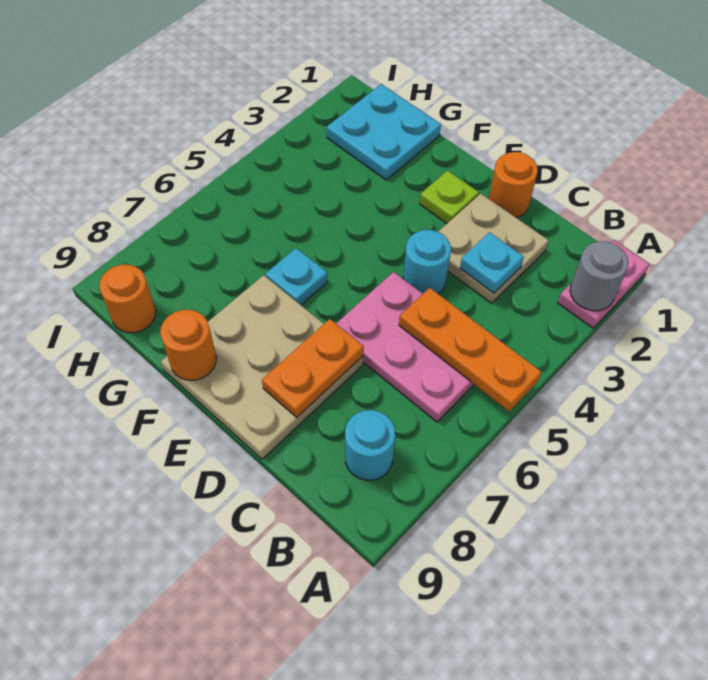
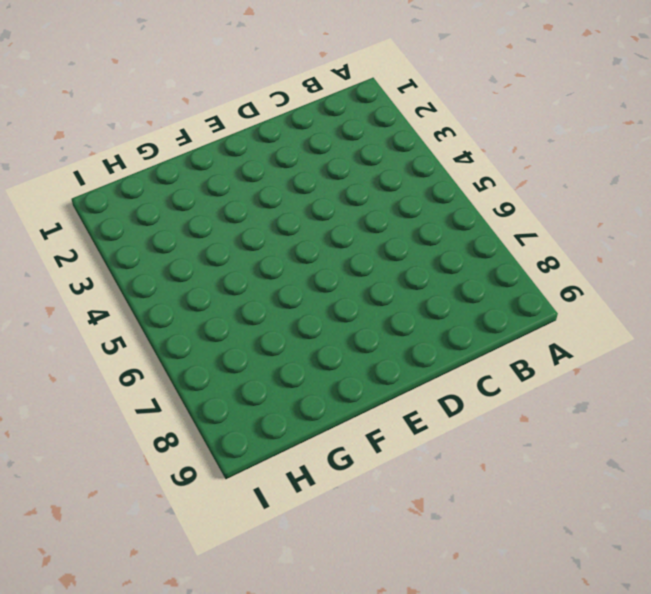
none -> pink plate A1:A2 level 1
none -> pink plate B5:D6 level 1
none -> cyan round brick B8 level 1

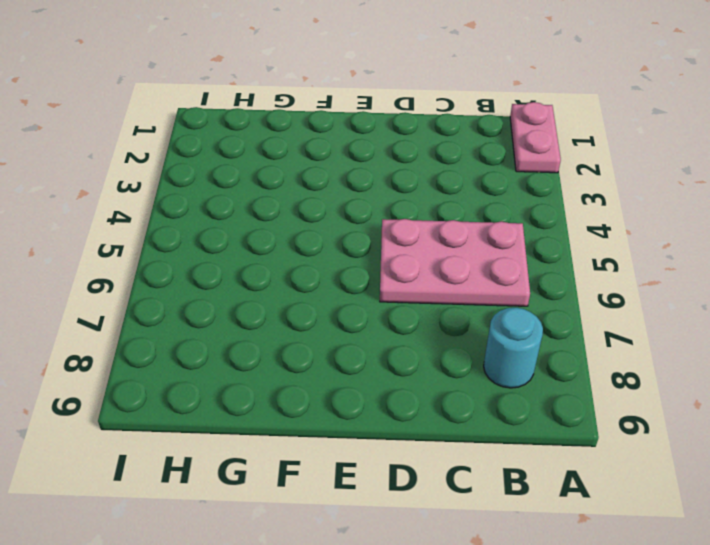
none -> tan plate C2:D3 level 1
none -> orange round brick D1 level 1
none -> cyan round brick D4 level 1

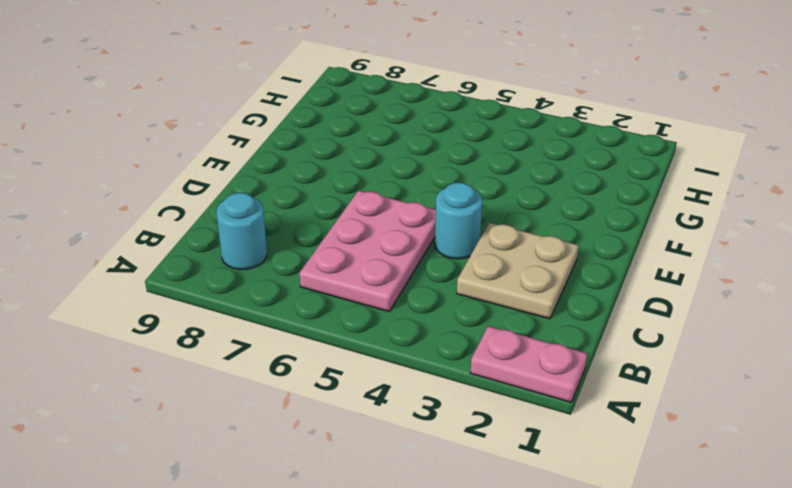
none -> orange round brick D1 level 1
none -> tan plate D7:F9 level 1
none -> lime plate E2 level 1

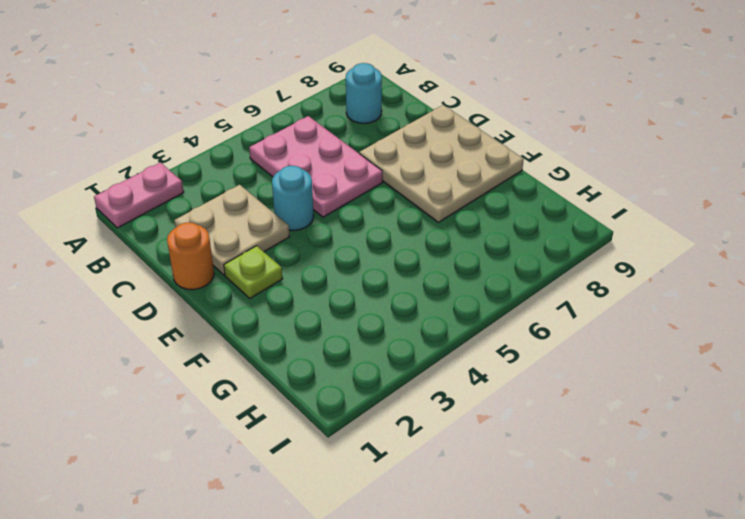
none -> cyan plate F6 level 1
none -> cyan plate G1:H2 level 1
none -> orange round brick H9 level 1

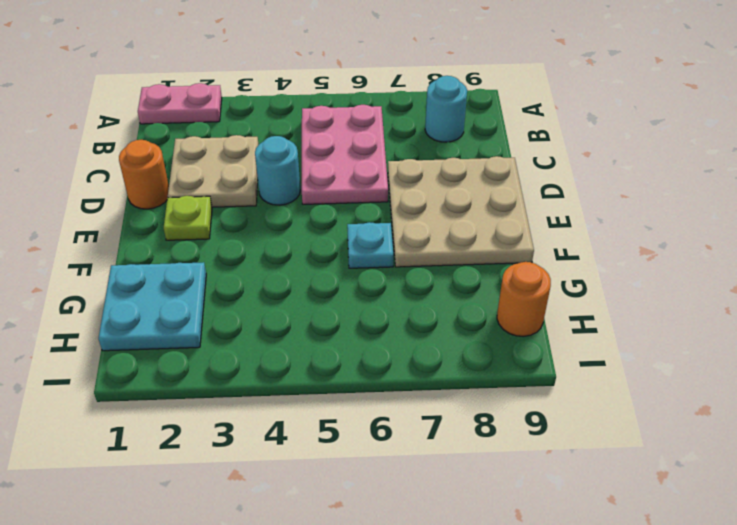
none -> grey round brick A2 level 2
none -> orange plate A5:C5 level 2
none -> cyan plate C3 level 2

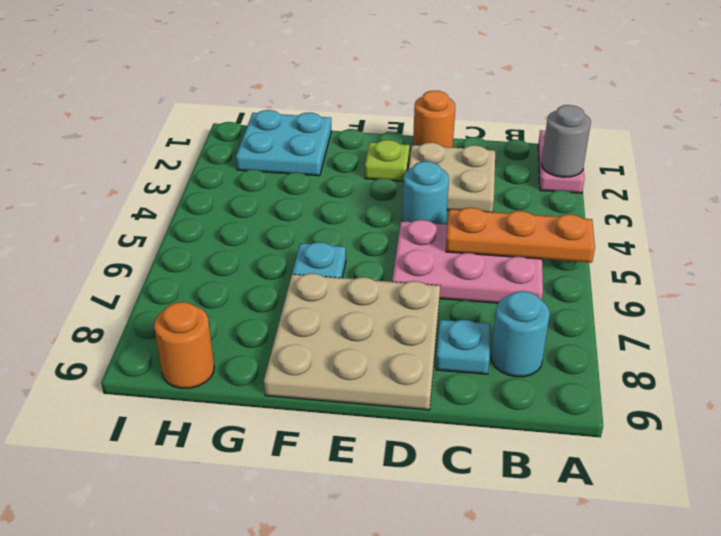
cyan plate C8 level 1 -> cyan plate C3 level 2
none -> orange plate D7:D8 level 2
none -> orange round brick F9 level 2

